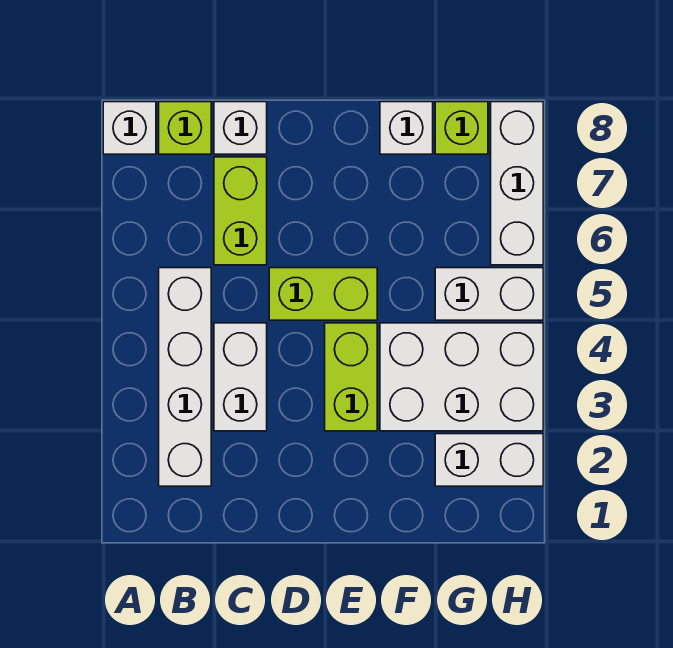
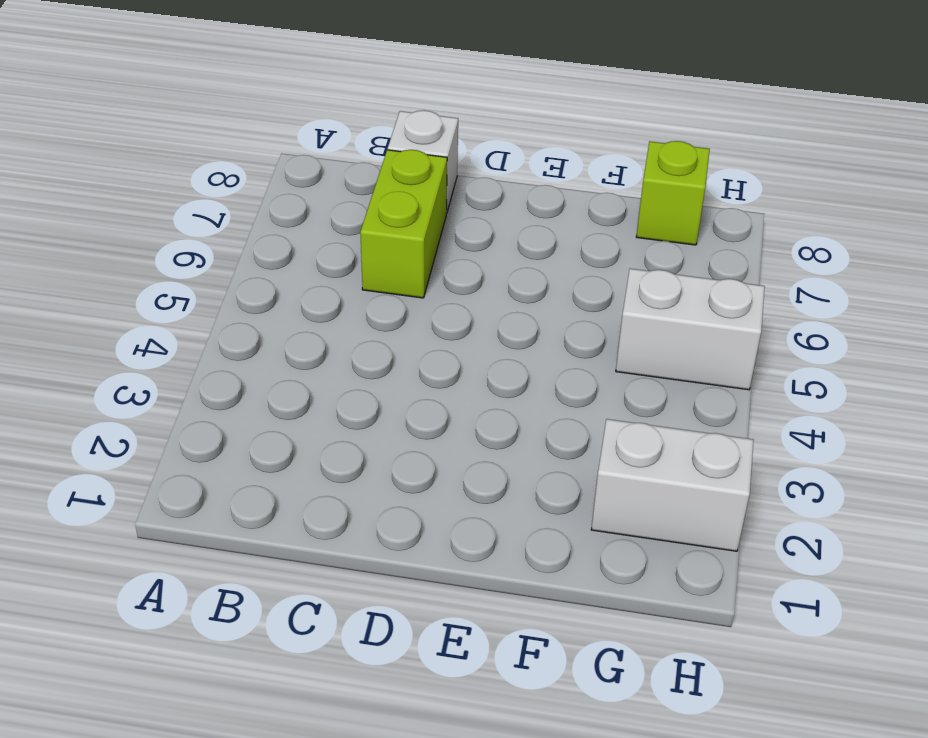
none -> white brick A8 level 1
none -> white brick B2:B5 level 1
none -> lime brick B8 level 1

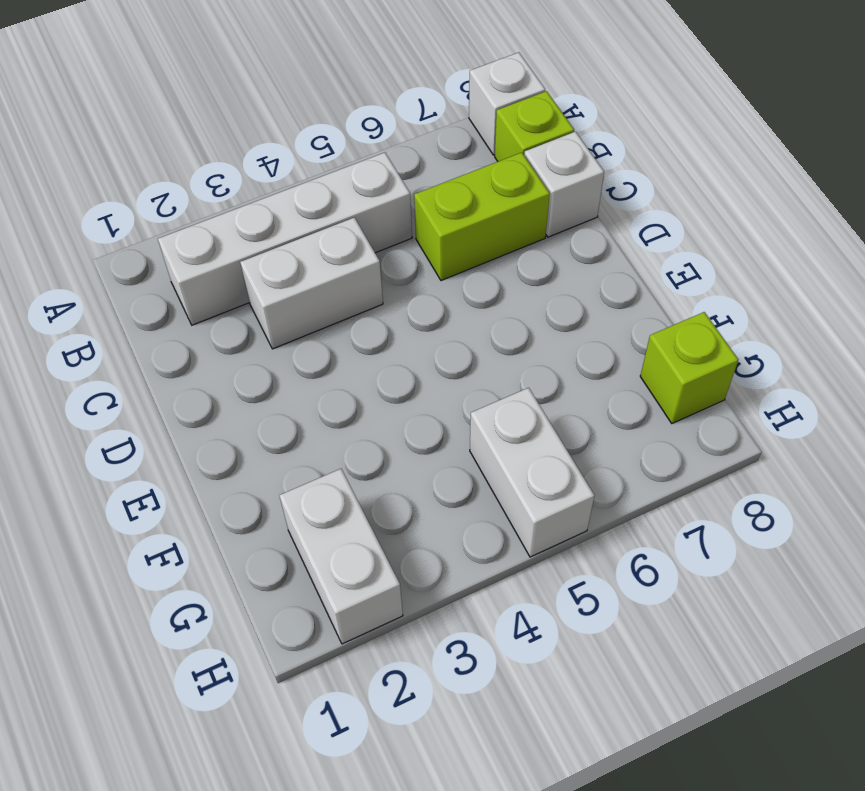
none -> lime brick D5:E5 level 1
none -> lime brick E3:E4 level 1
none -> white brick F3:H4 level 1

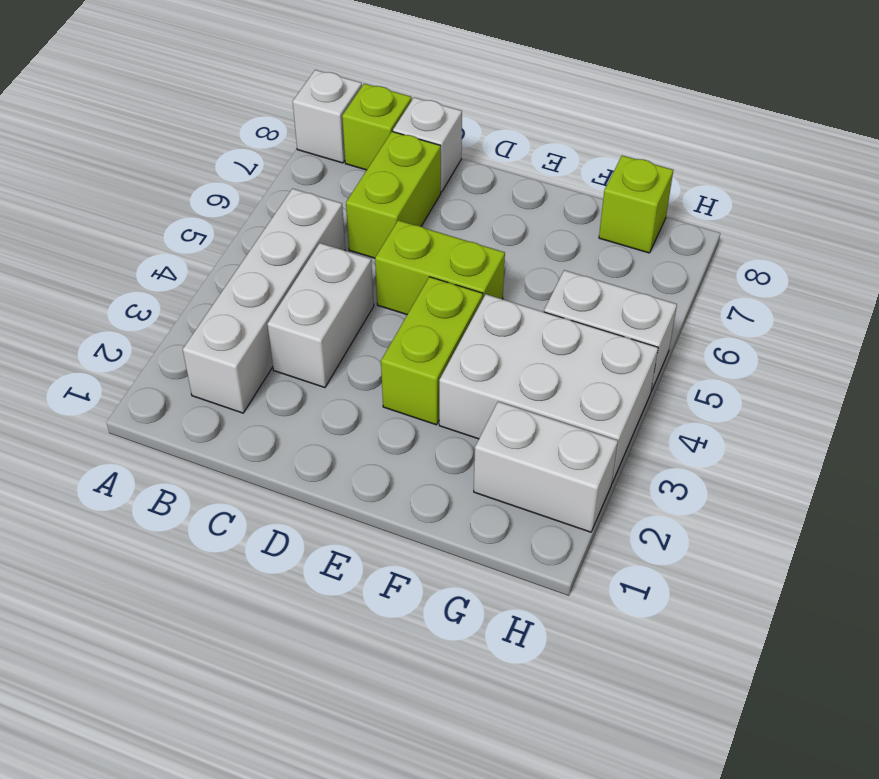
none -> white brick F8 level 1
none -> white brick H6:H8 level 1

